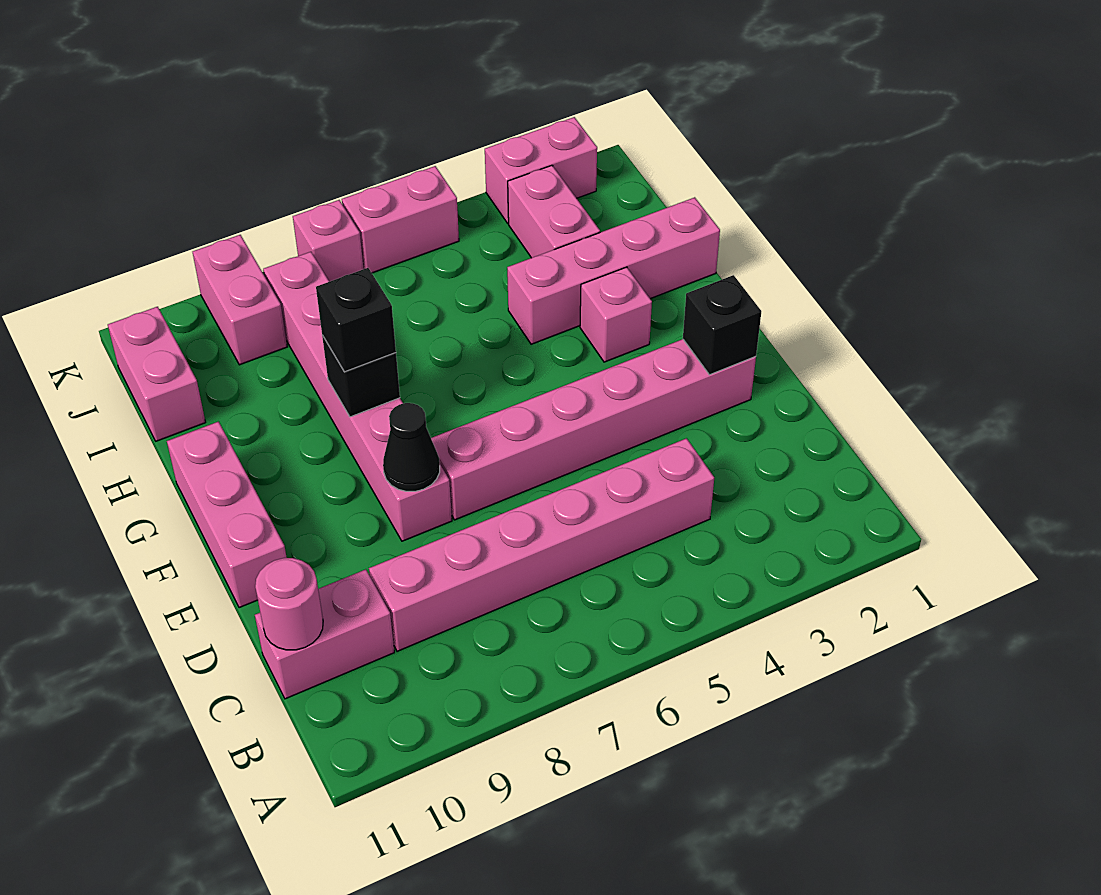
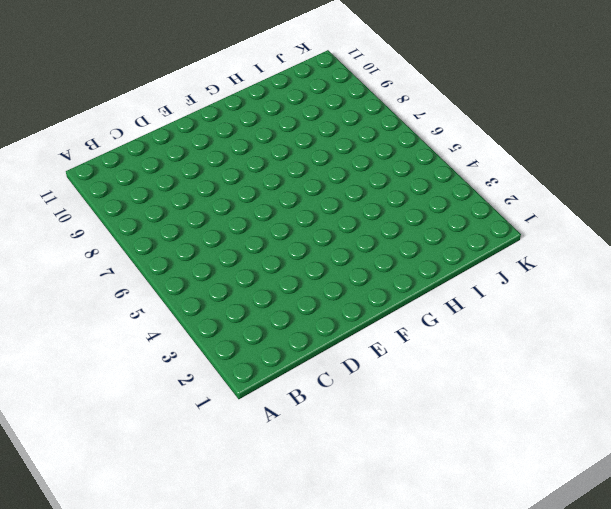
none -> pink brick C4:C9 level 1
none -> pink brick C10:C11 level 1
none -> pink brick E2:E7 level 1

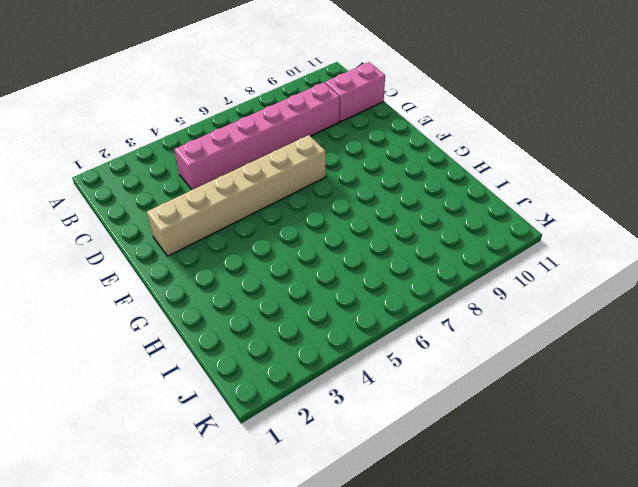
tan brick E2:E7 level 1 -> pink brick E2:E7 level 1
none -> pink brick E8:J8 level 1
none -> pink brick E11:G11 level 1
none -> pink brick G3 level 1

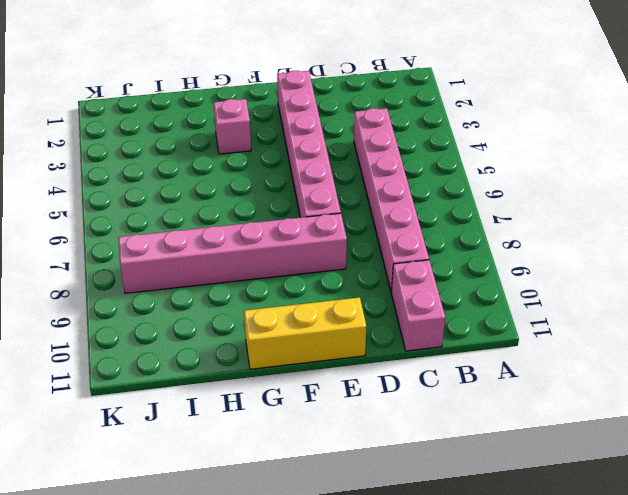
yellow brick E11:G11 level 1 -> pink brick E11:G11 level 1
none -> pink brick H1:H4 level 1
none -> pink brick I3:J3 level 1
none -> pink brick I11:J11 level 1

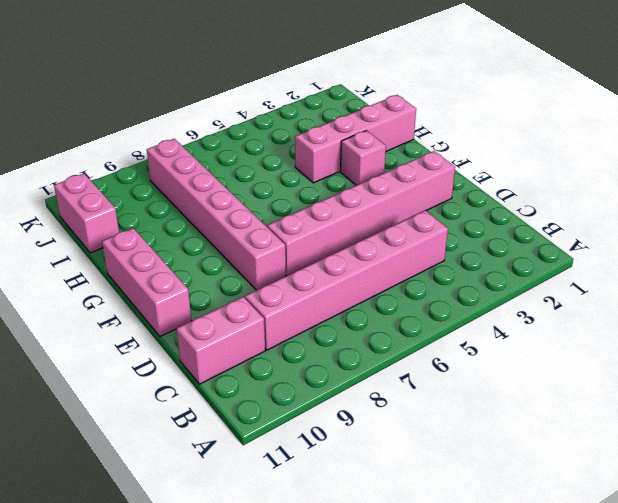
none -> pink brick I3:J3 level 1
none -> pink brick J9:K9 level 1
none -> pink brick K2:K3 level 1

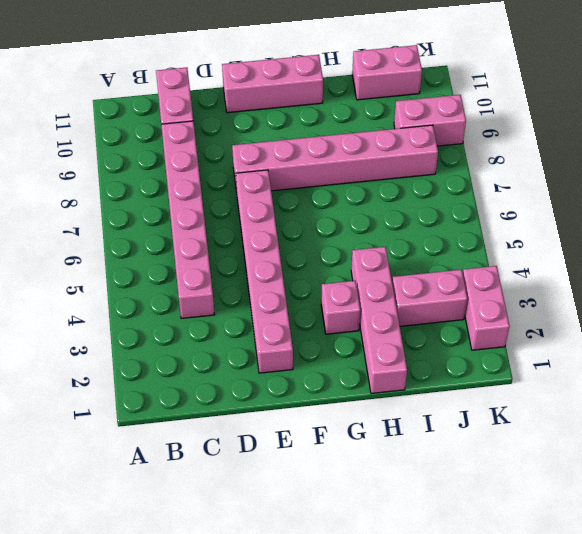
none -> pink brick K5:K6 level 1
none -> pink brick K7 level 1
none -> pink round brick C11 level 2

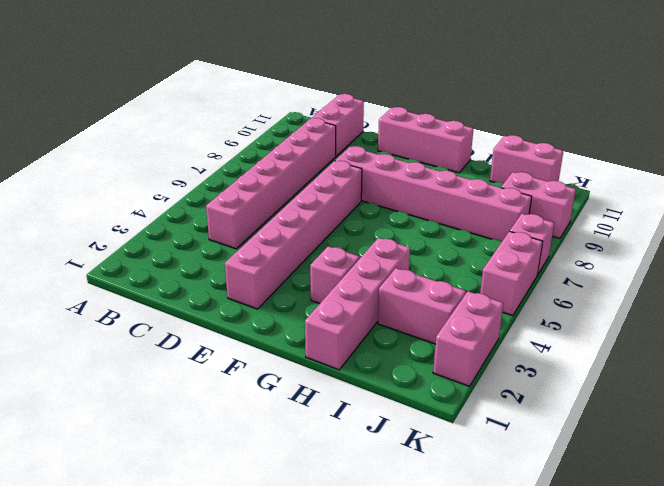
none -> pink round brick C11 level 2
none -> black brick E2 level 2
none -> black cone E8 level 2

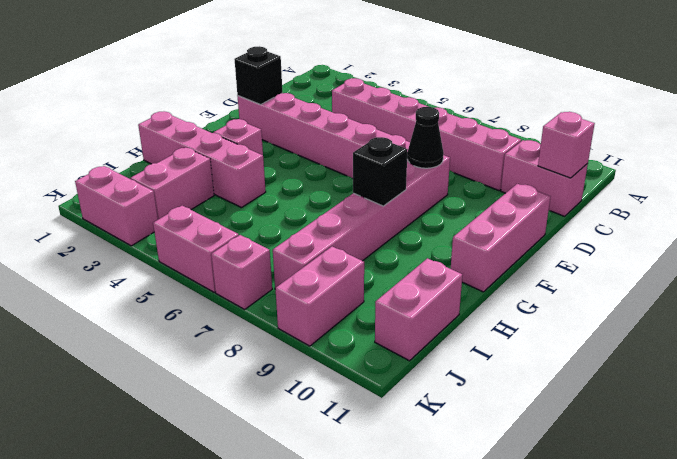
pink brick C11 level 2 -> pink round brick C11 level 2
none -> black brick G8 level 3

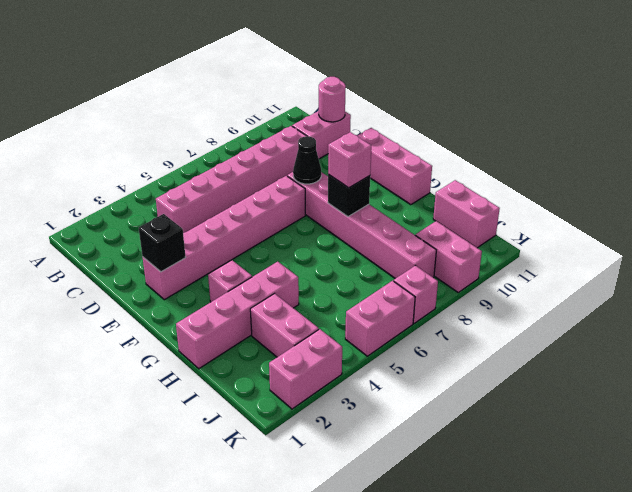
pink brick G8 level 3 -> black brick G8 level 3

